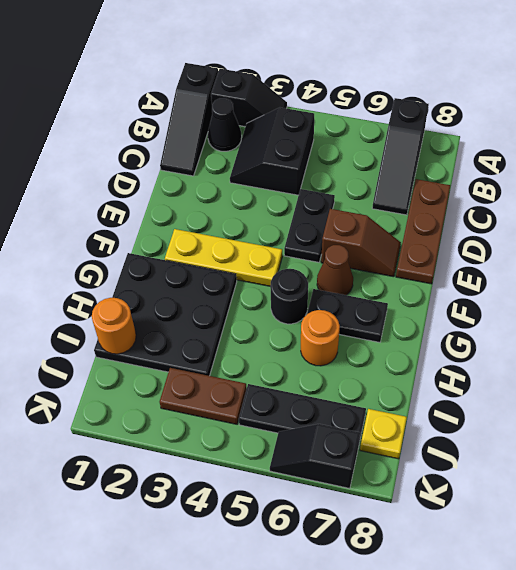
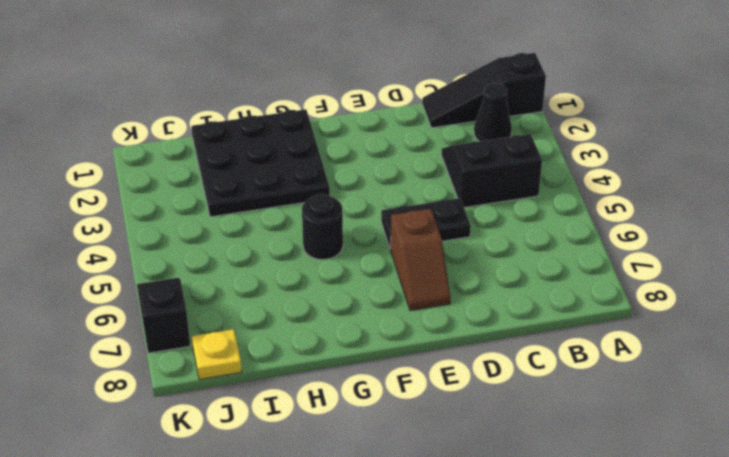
none -> black slope A2:A3 level 1 top 2
none -> black slope A7:C7 level 1 top A
none -> brown plate C8:E8 level 1

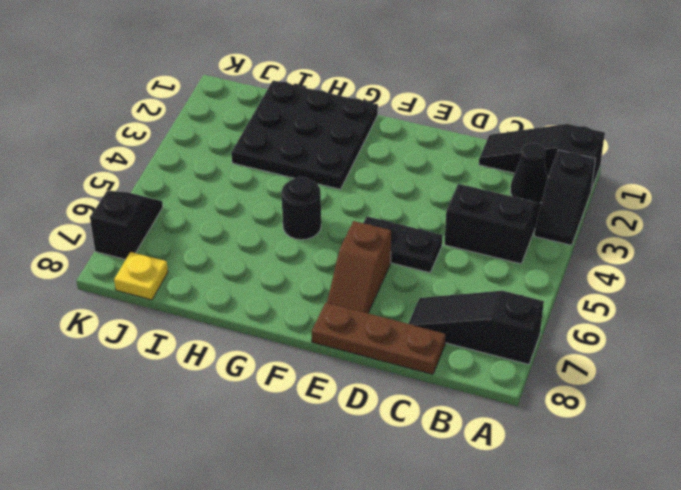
none -> yellow plate F2:F4 level 1
none -> brown cone F6 level 1
none -> black plate G6:G7 level 1

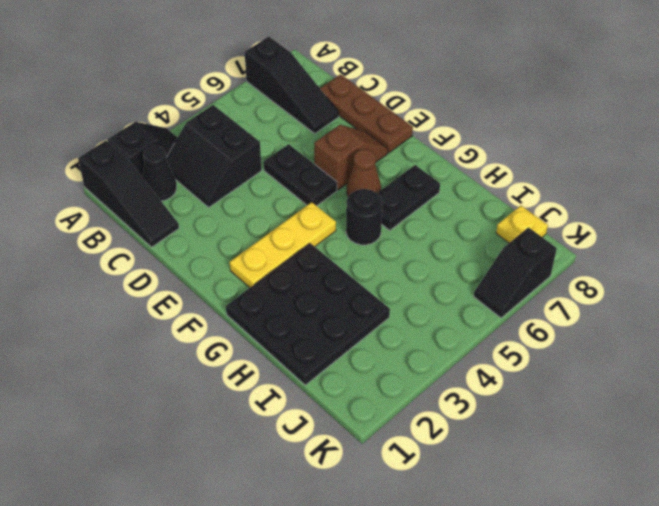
none -> orange round brick H6 level 1
none -> brown plate J3:J4 level 1
none -> black plate J5:J7 level 1

